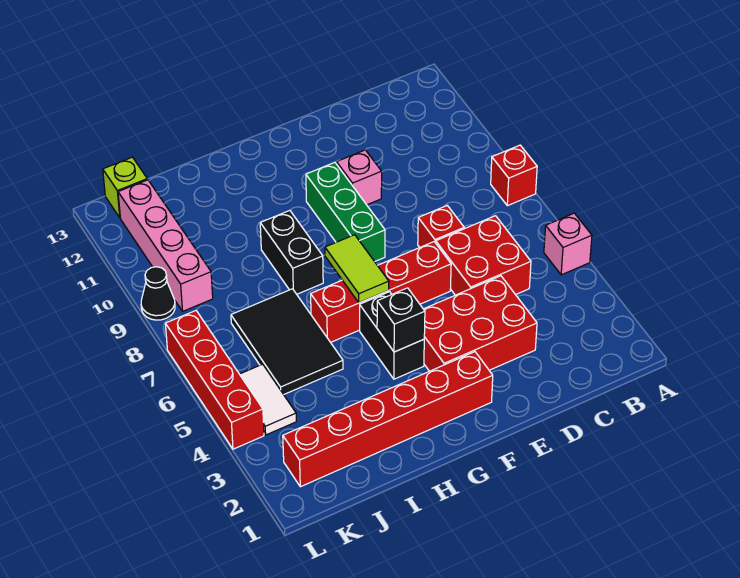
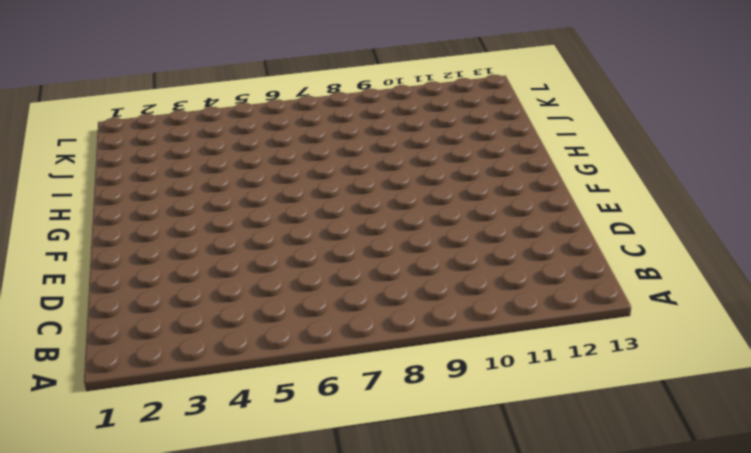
none -> pink brick A5 level 1
none -> red brick A8 level 1
none -> red brick C5:D6 level 1

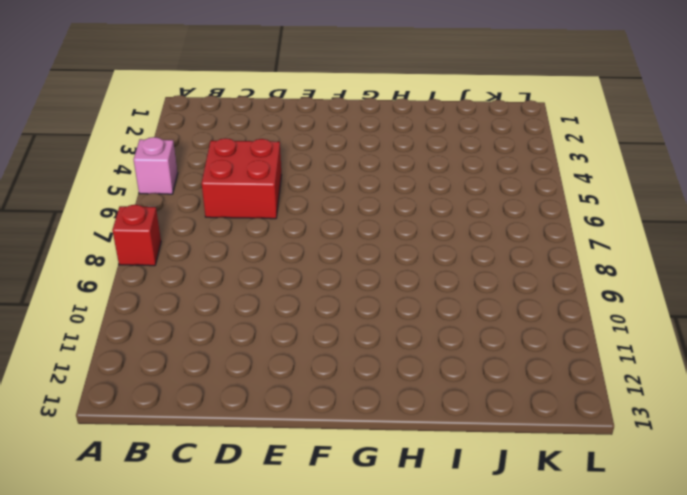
none -> red brick D3:F4 level 1
none -> red brick D7 level 1
none -> red brick E6:H6 level 1

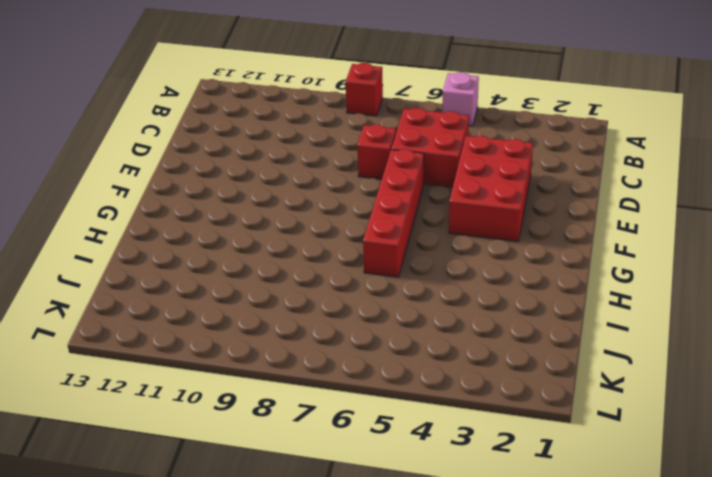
none -> pink brick E10 level 1
none -> red brick F2:K2 level 1
none -> green brick F8:F10 level 1

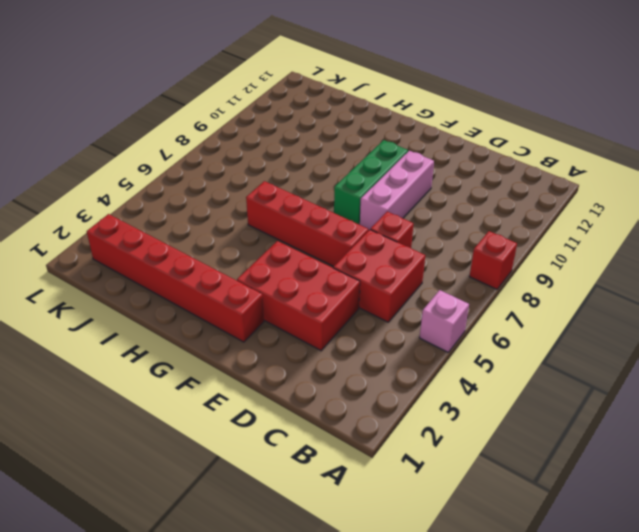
pink brick E8:E10 level 1 -> pink brick E10 level 1
none -> black brick G4:G5 level 1
none -> black brick H8:H9 level 1
none -> black tile I5:J7 level 1

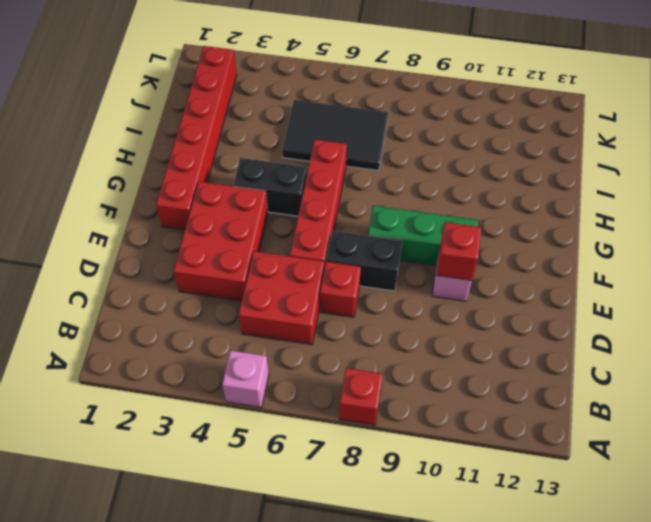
black brick E7:E8 level 1 -> black brick H8:H9 level 1
red brick E10 level 2 -> none
none -> white tile K4:K5 level 1
none -> pink brick K9:K12 level 1
none -> lime brick K13 level 1

